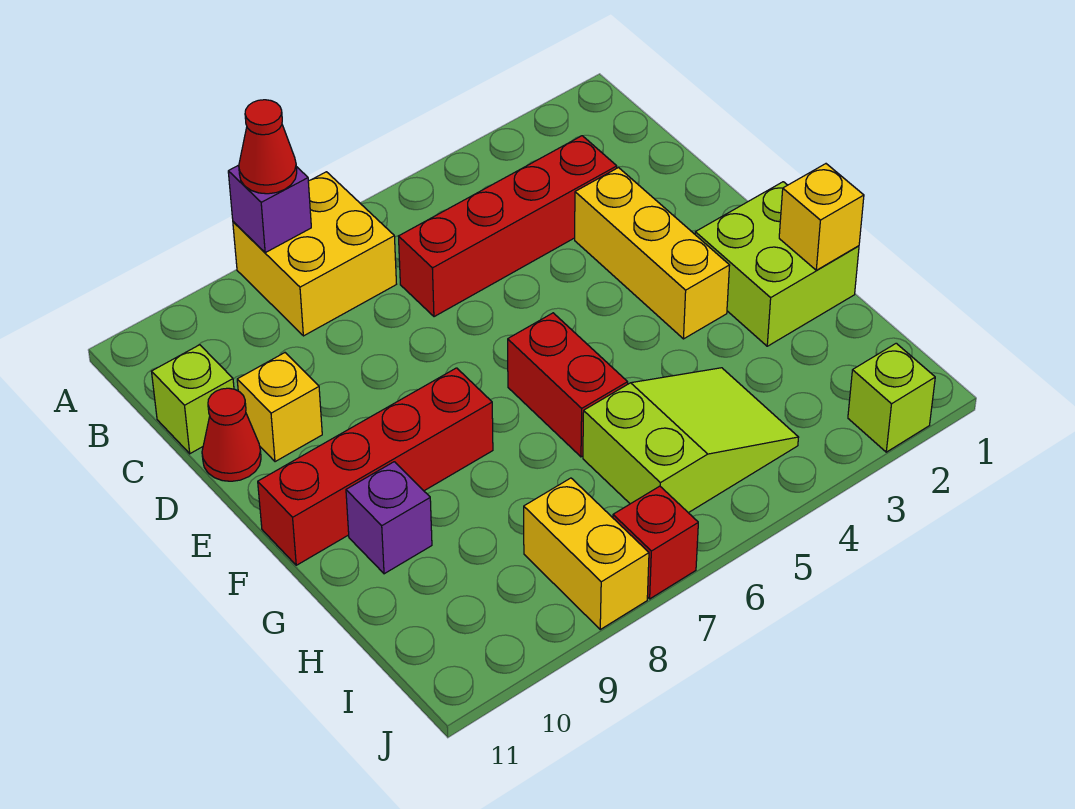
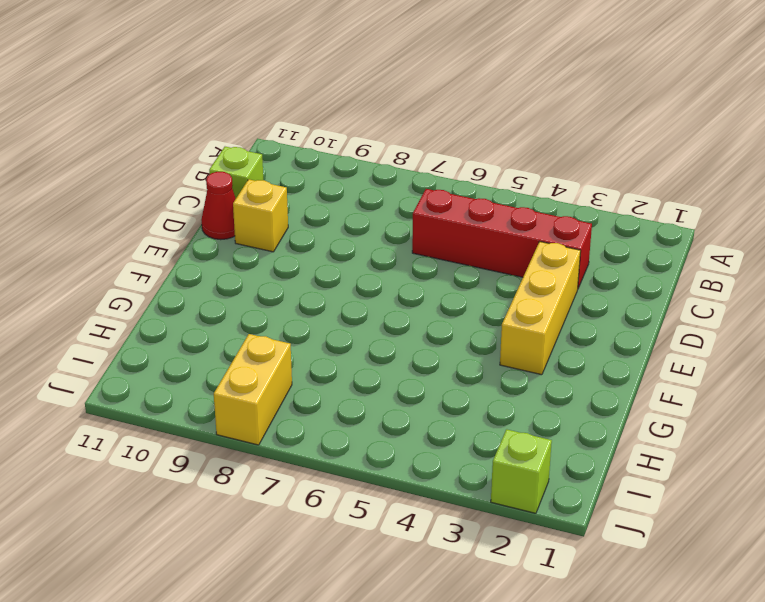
none -> yellow brick A7:B8 level 1
none -> lime brick F1:G2 level 1
none -> red brick F6:G6 level 1

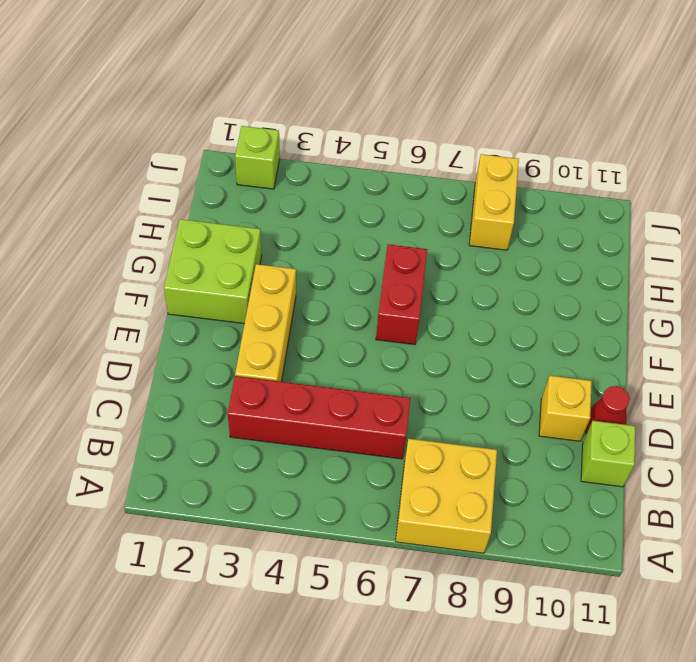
none -> red brick F8:F11 level 1
none -> purple brick G10 level 1
none -> lime slope H4:I6 level 1 top 6

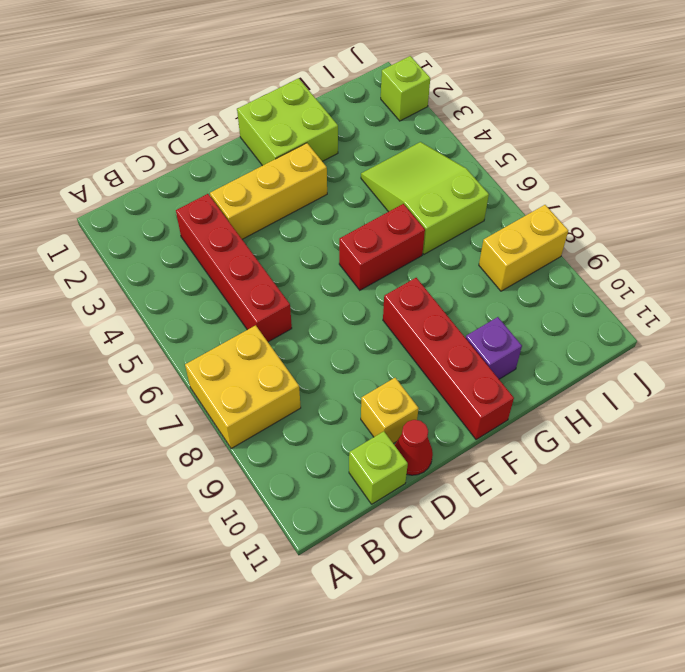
none -> red brick J7 level 1
none -> purple brick A8 level 2
none -> yellow brick G1 level 2

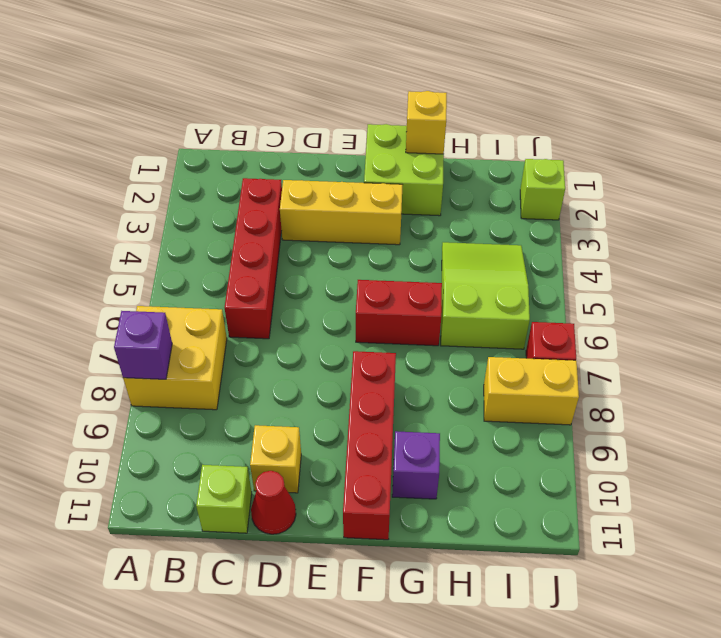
none -> red cone A8 level 3

